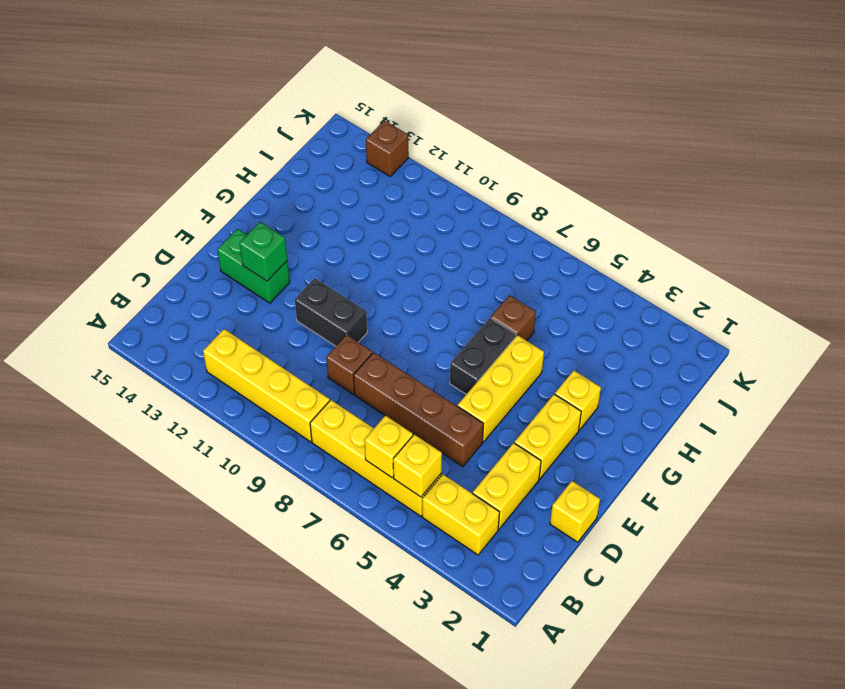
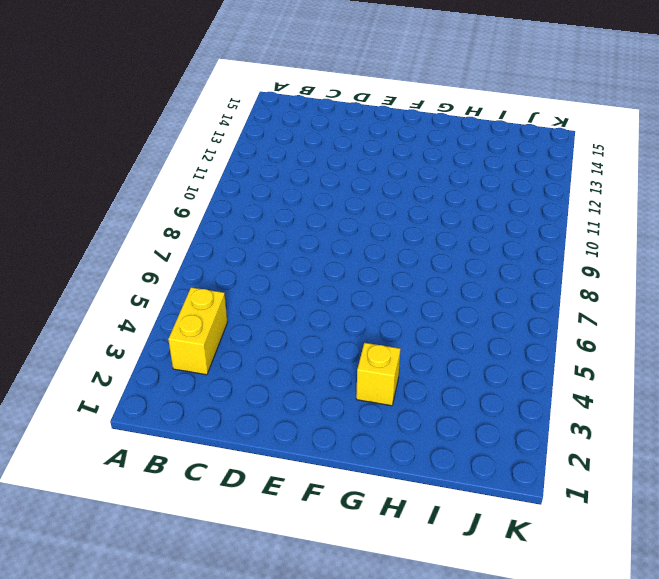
none -> yellow brick B5:B8 level 1
none -> yellow brick B9:B12 level 1
none -> yellow brick C3:D3 level 1

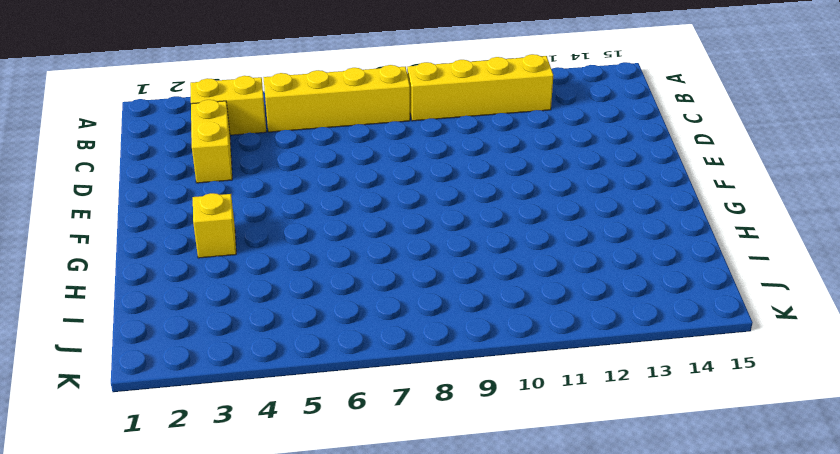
none -> yellow brick D1 level 1
none -> brown brick D5:D8 level 1
none -> brown brick D9 level 1

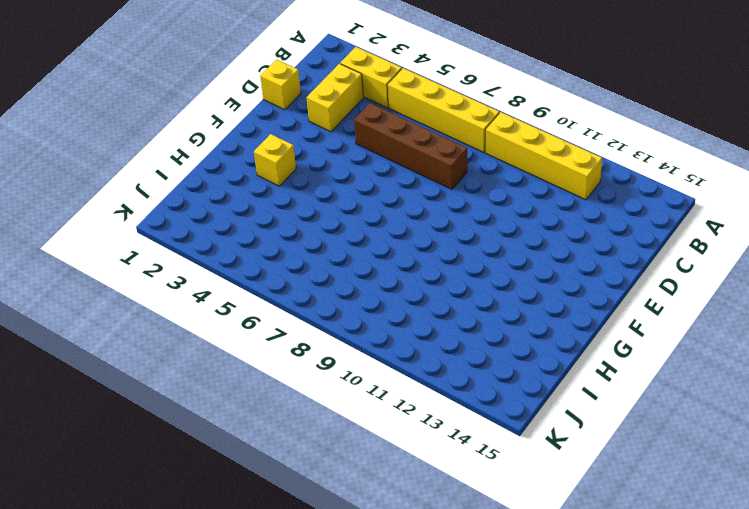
none -> brown brick D9 level 1
none -> yellow brick E3:F3 level 1
none -> yellow brick E5:G5 level 1

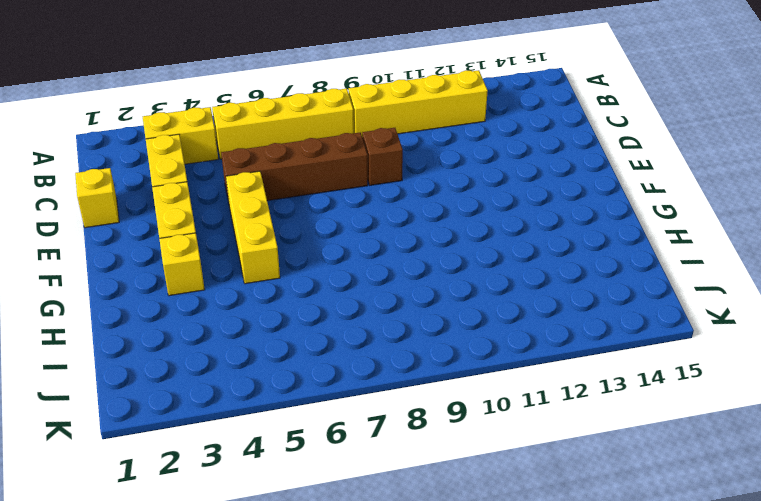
none -> black brick E10:E11 level 1
none -> green brick E13:E14 level 1
none -> black brick F6:G6 level 1

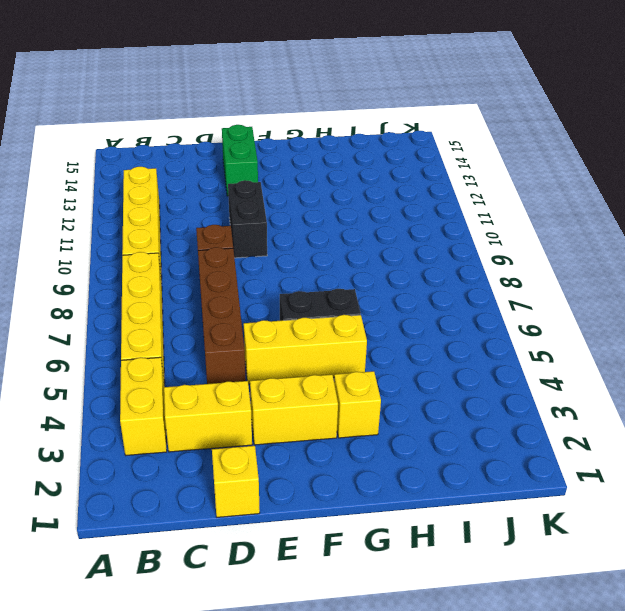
none -> brown brick H6 level 1
none -> brown brick K13 level 1
none -> yellow brick B5 level 2

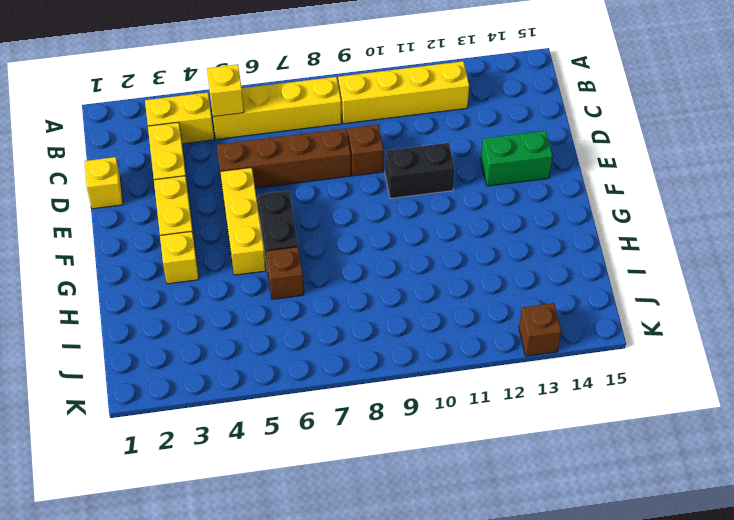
none -> yellow brick B6 level 2
none -> green brick E13 level 2

